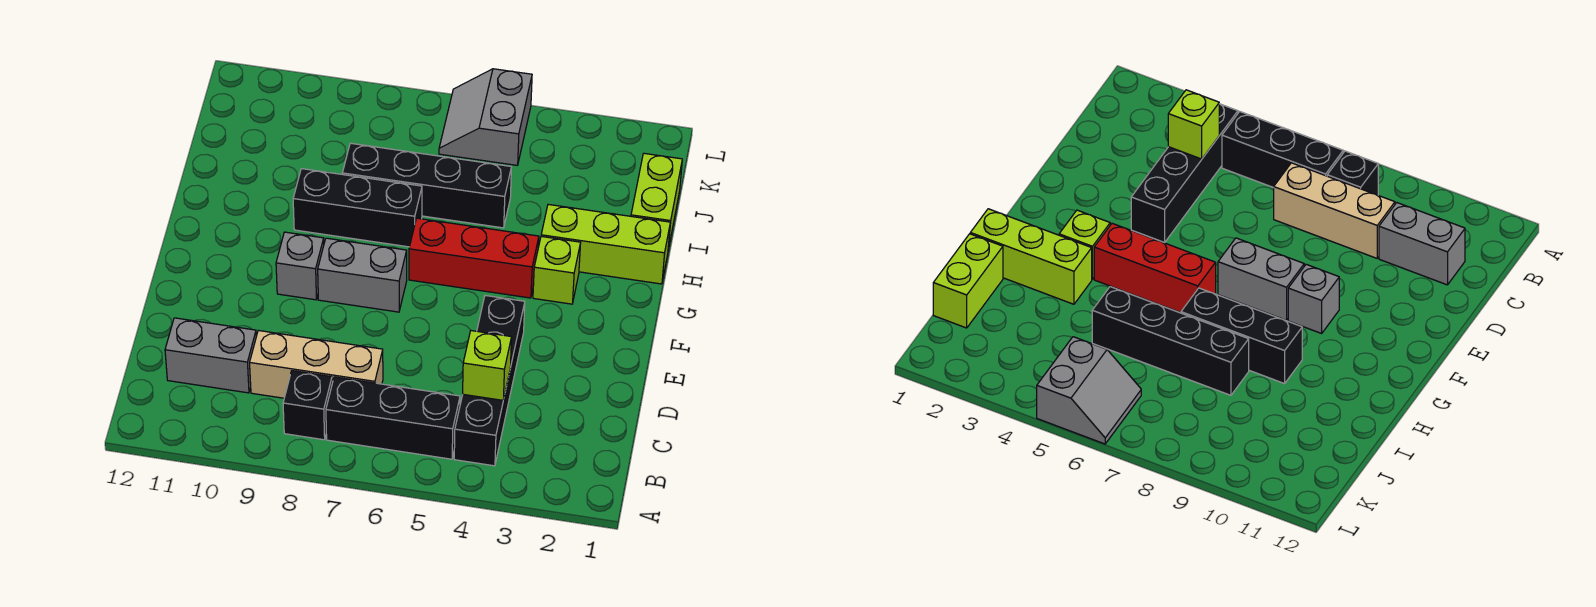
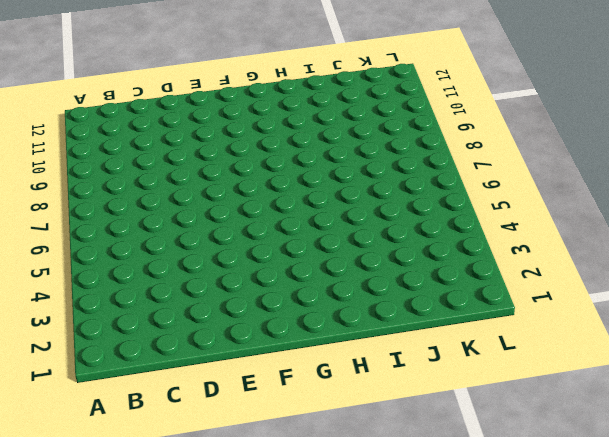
none -> black brick B4:E4 level 1
none -> black brick B5:B7 level 1
none -> black brick B8 level 1

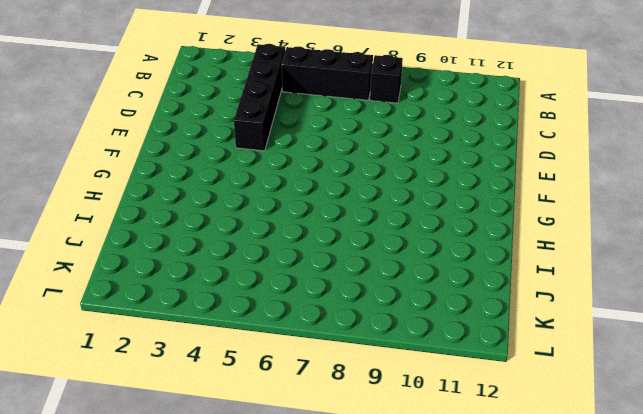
none -> tan brick C7:C9 level 1
none -> grey brick C10:C11 level 1
none -> grey brick F7:F8 level 1

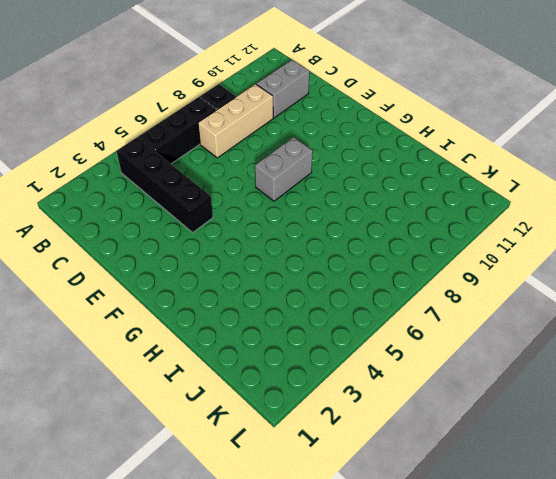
none -> grey brick F9 level 1
none -> lime brick G3 level 1
none -> red brick G4:G6 level 1

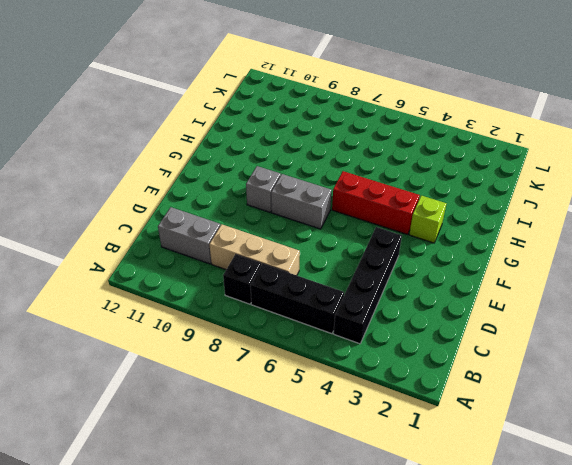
none -> lime brick H1:H3 level 1
none -> black brick H7:H9 level 1
none -> lime brick I1:J1 level 1

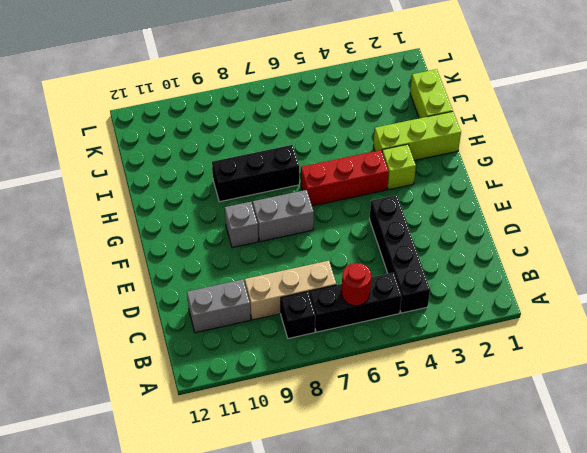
red round brick B6 level 2 -> none
none -> black brick I5:I8 level 1
none -> grey slope K5:L6 level 1 top 5
none -> lime brick C4 level 2

